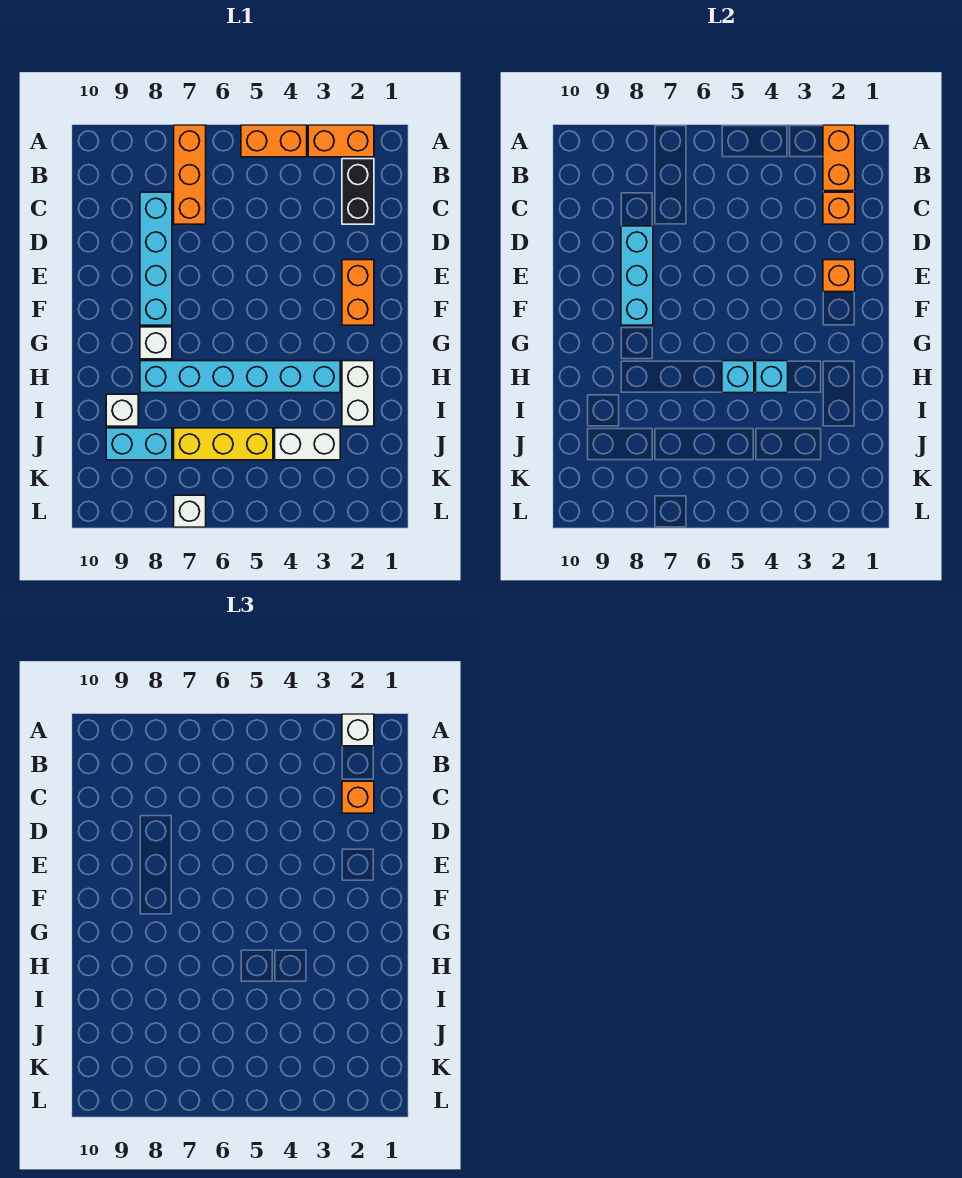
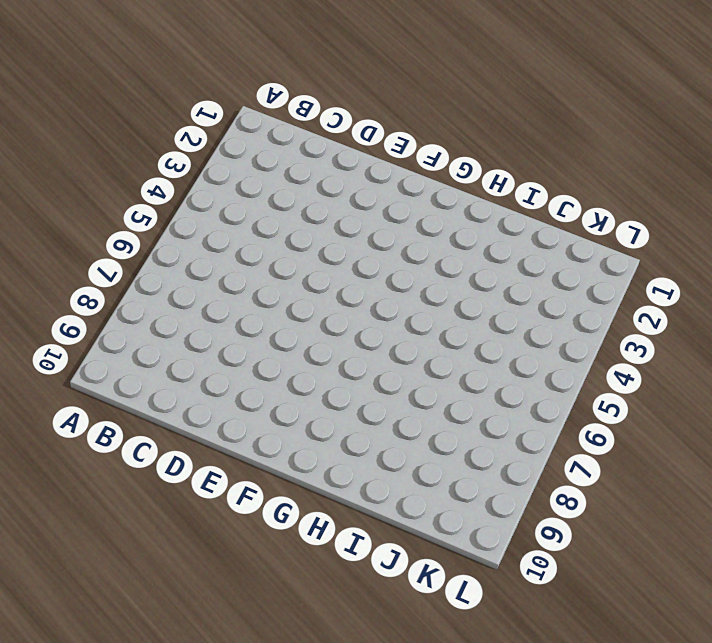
none -> orange brick A2:A3 level 1
none -> orange brick A4:A5 level 1
none -> orange brick A7:C7 level 1

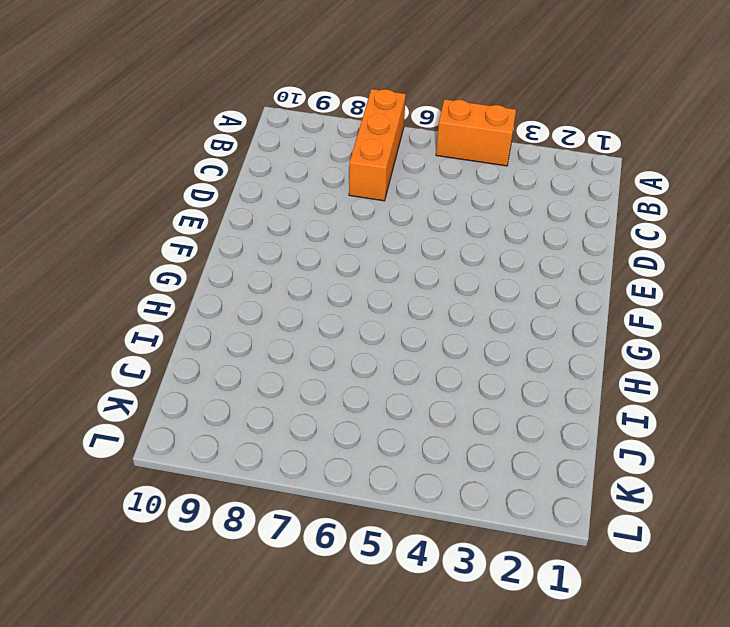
none -> orange brick A2:A3 level 1
none -> black brick B2:C2 level 1
none -> cyan brick C8:F8 level 1

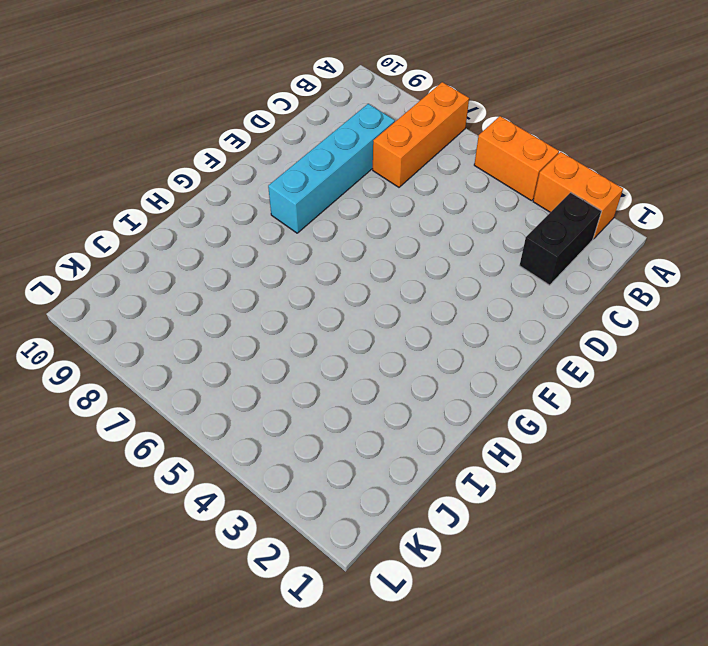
none -> orange brick E2:F2 level 1
none -> white brick G8 level 1
none -> white brick H2:I2 level 1

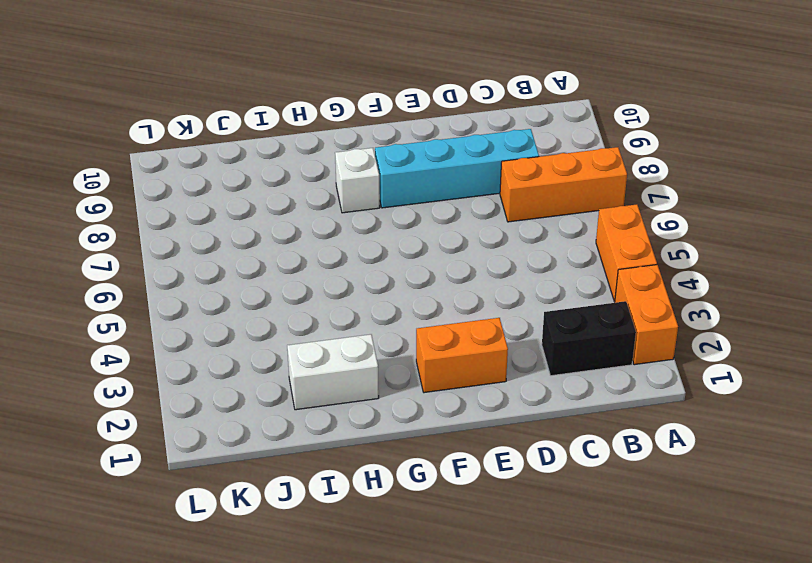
none -> cyan brick H3:H8 level 1
none -> white brick I9 level 1
none -> white brick J3:J4 level 1

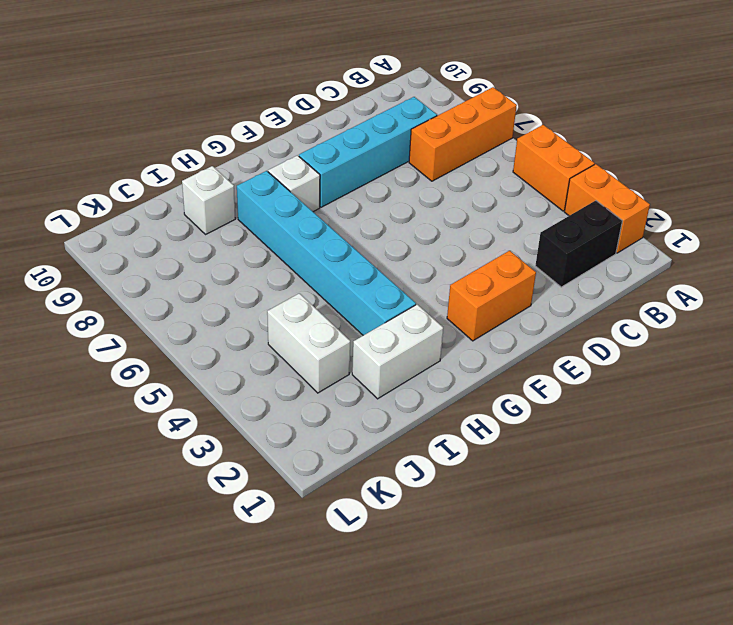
none -> yellow brick J5:J7 level 1
none -> cyan brick J8:J9 level 1
none -> white brick L7 level 1

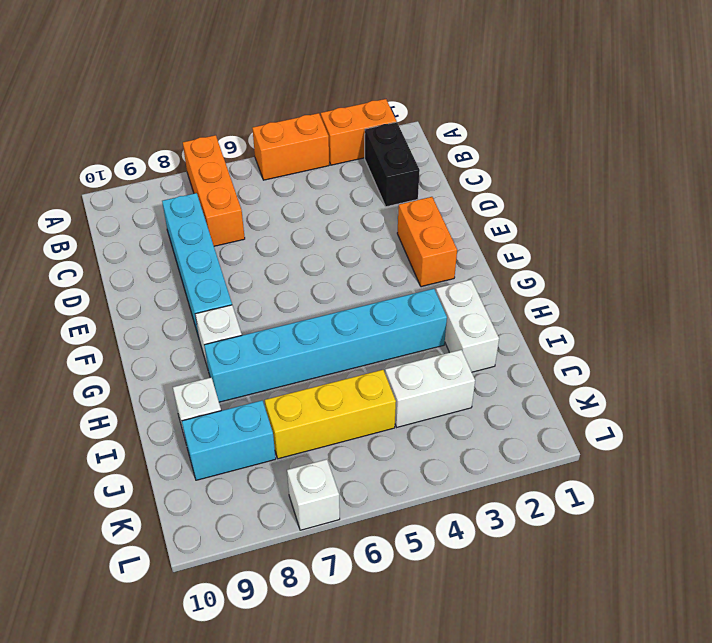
none -> orange brick A2:B2 level 2
none -> orange brick C2 level 2
none -> cyan brick D8:F8 level 2

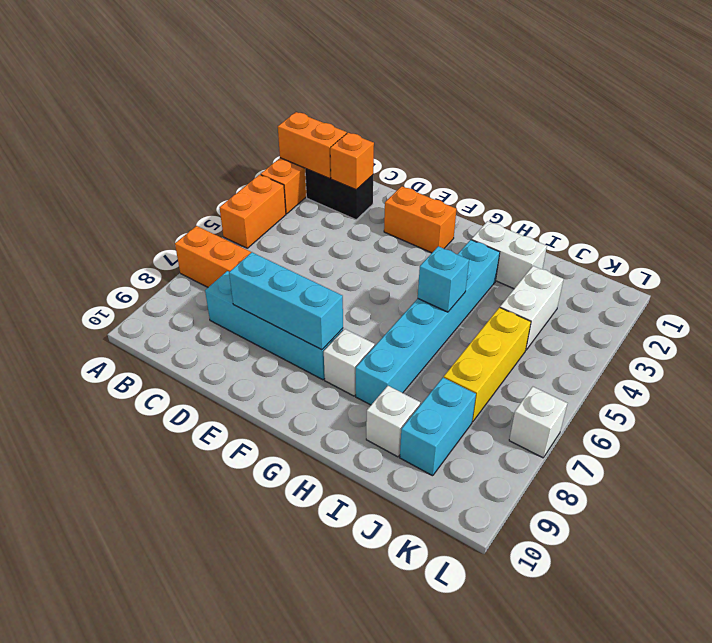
none -> orange brick E2 level 2
none -> cyan brick H4 level 2
none -> white brick A2 level 3

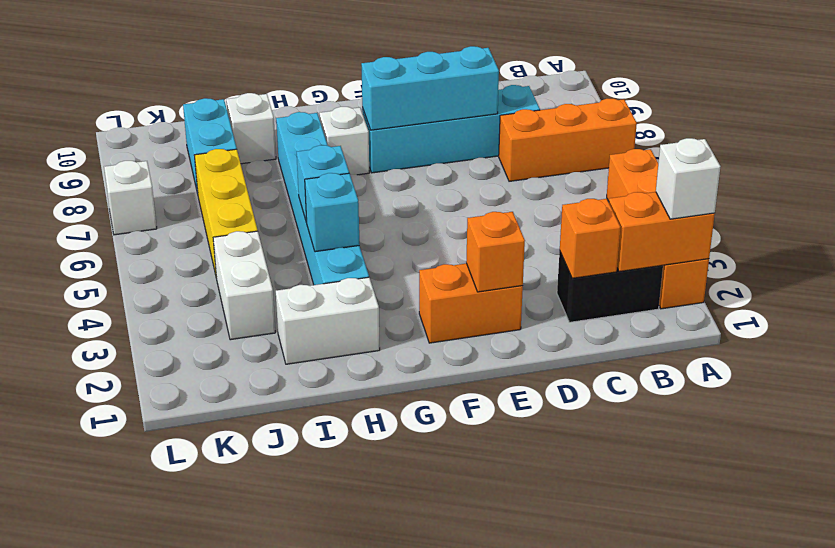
none -> orange brick C2 level 3

